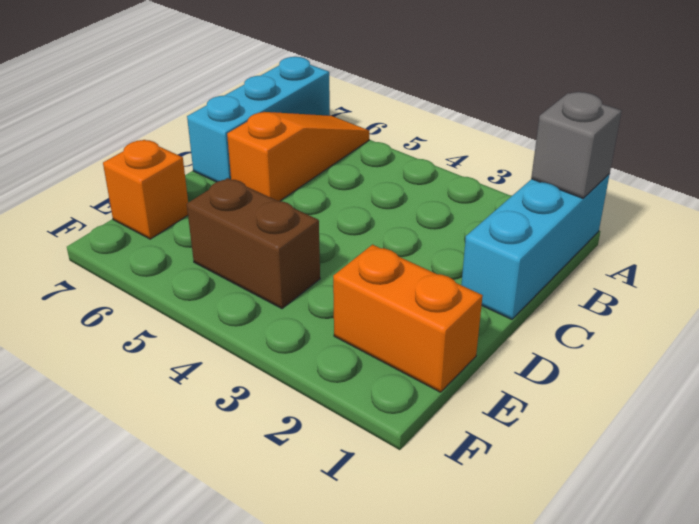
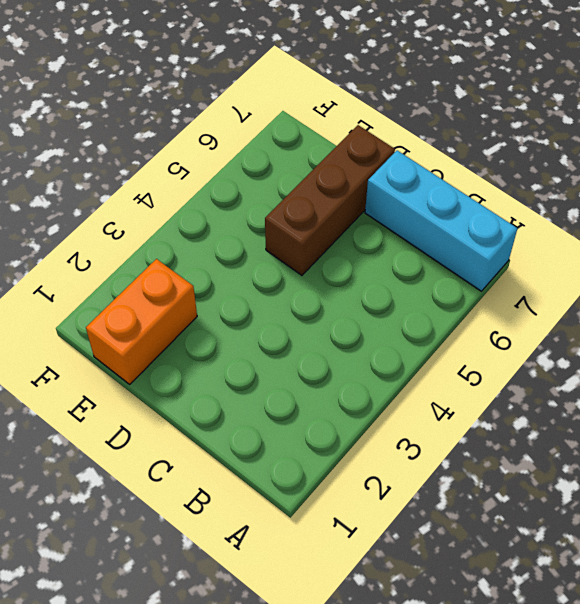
brown brick D5:D7 level 1 -> none
none -> cyan brick A1:C1 level 1
none -> orange slope A6:C6 level 1 top C

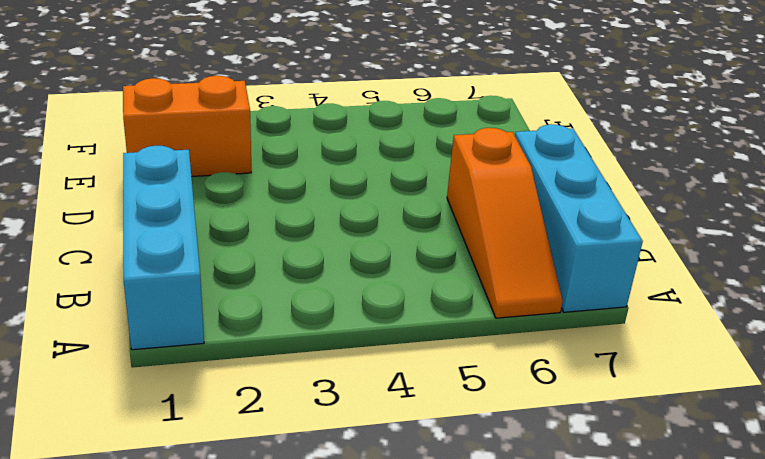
none -> brown brick E4:E5 level 1
none -> orange brick E7 level 1

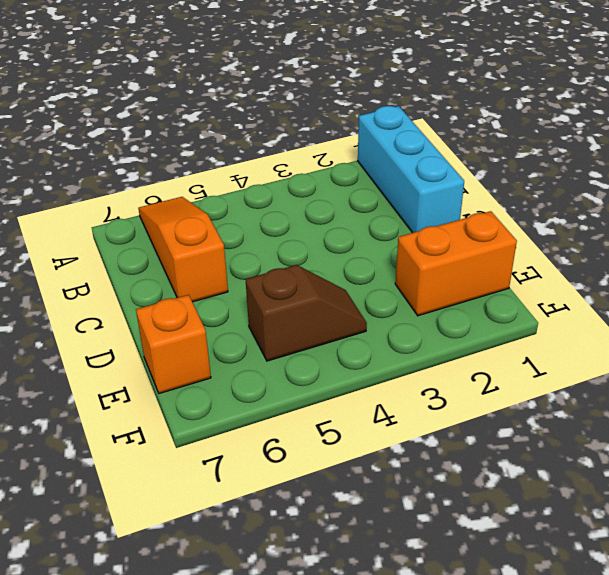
brown slope E4:E5 level 1 top 5 -> brown brick E4:E5 level 1
none -> cyan brick A7:C7 level 1
none -> grey brick A1 level 2

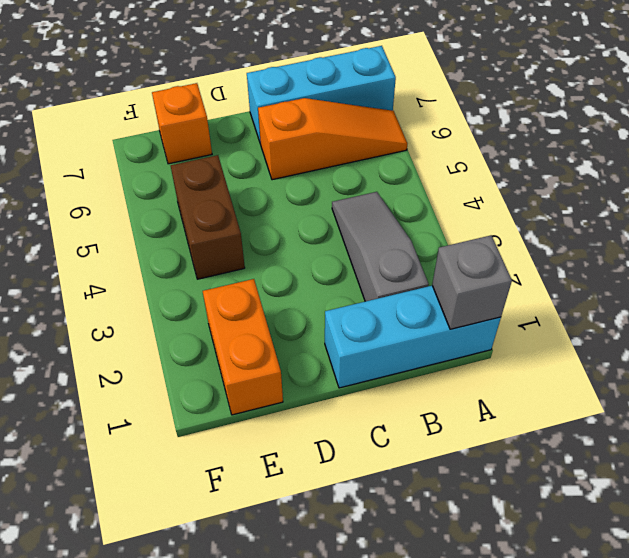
grey slope B2:B4 level 1 top 2 -> none

